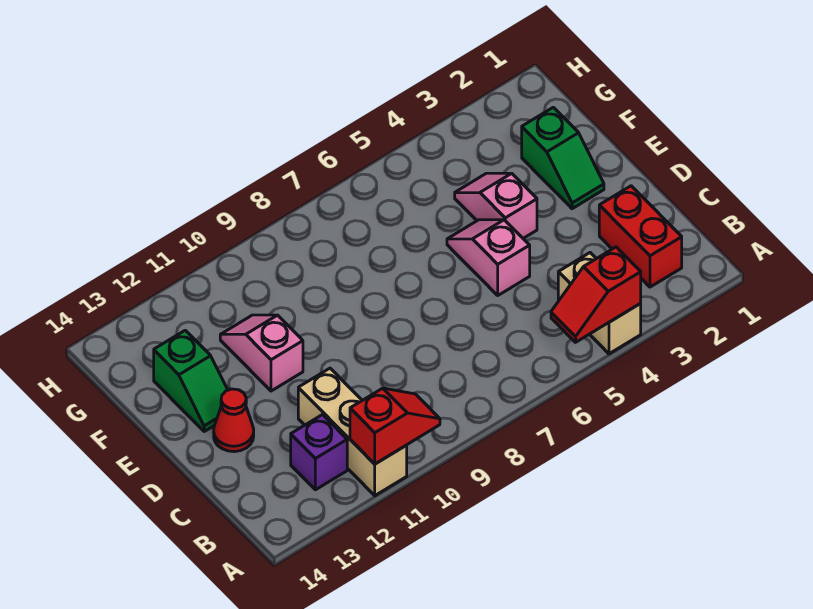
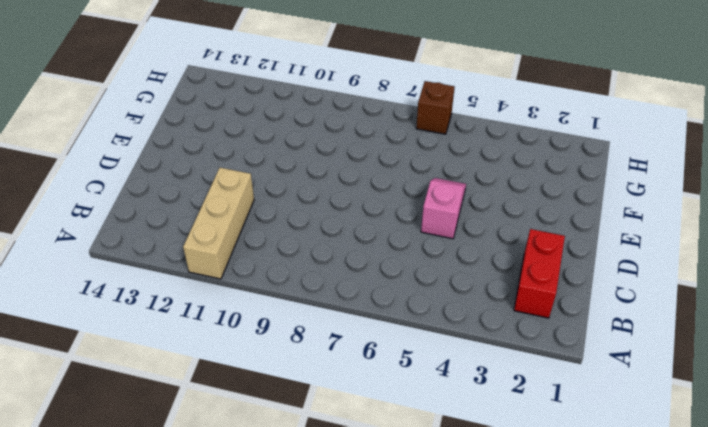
brown brick H6 level 1 -> none
none -> tan brick A4:B4 level 1
none -> purple brick B12 level 1
none -> red cone D13 level 1

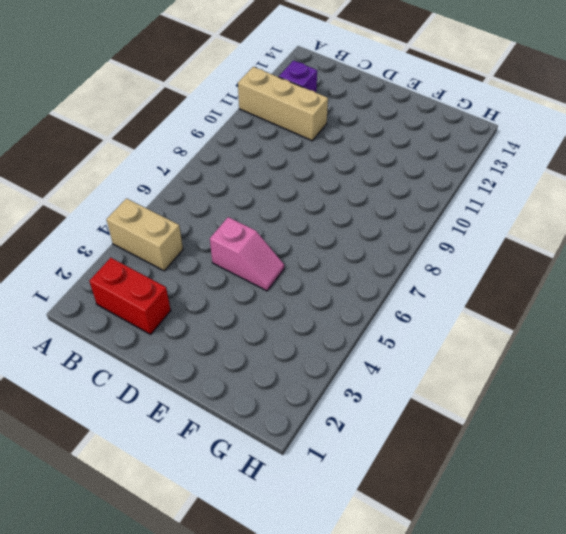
none -> red cone D13 level 1
none -> green slope E2:F2 level 1 top F
none -> pink slope E4:F4 level 1 top E

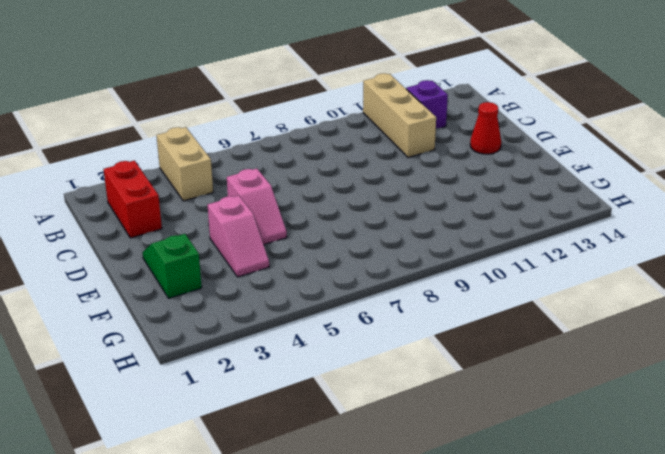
none -> pink slope E11:F11 level 1 top E
none -> green slope E13:F13 level 1 top F
none -> red slope A4:A5 level 2 top 4

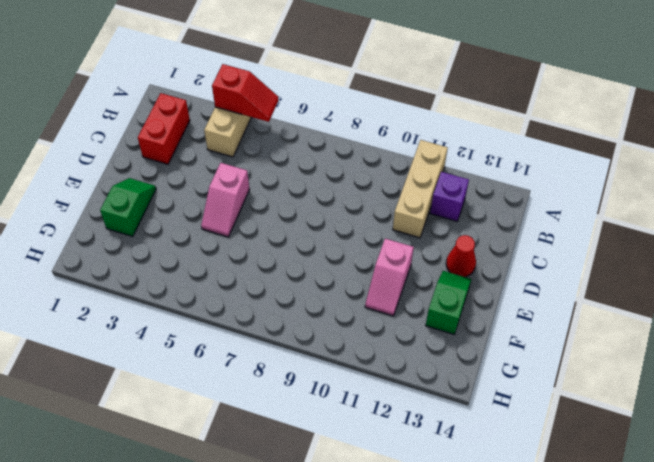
none -> pink slope E4:F4 level 1 top E
none -> red slope A10:A11 level 2 top 11

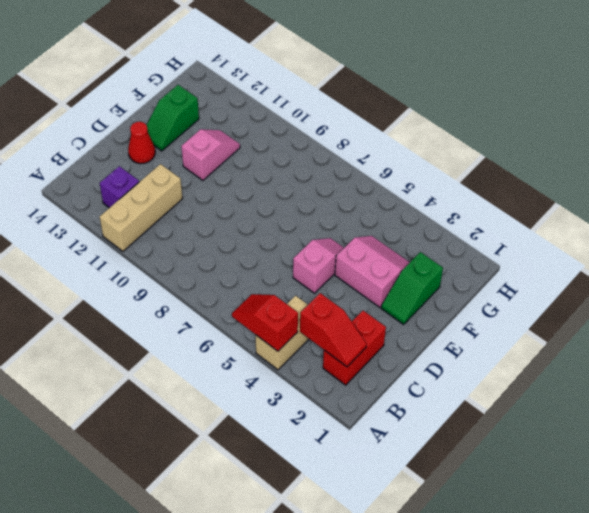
red slope B2:B3 level 2 top 3 -> red slope A10:A11 level 2 top 11
pink slope E3:F4 level 1 top E -> pink slope E4:F4 level 1 top E

